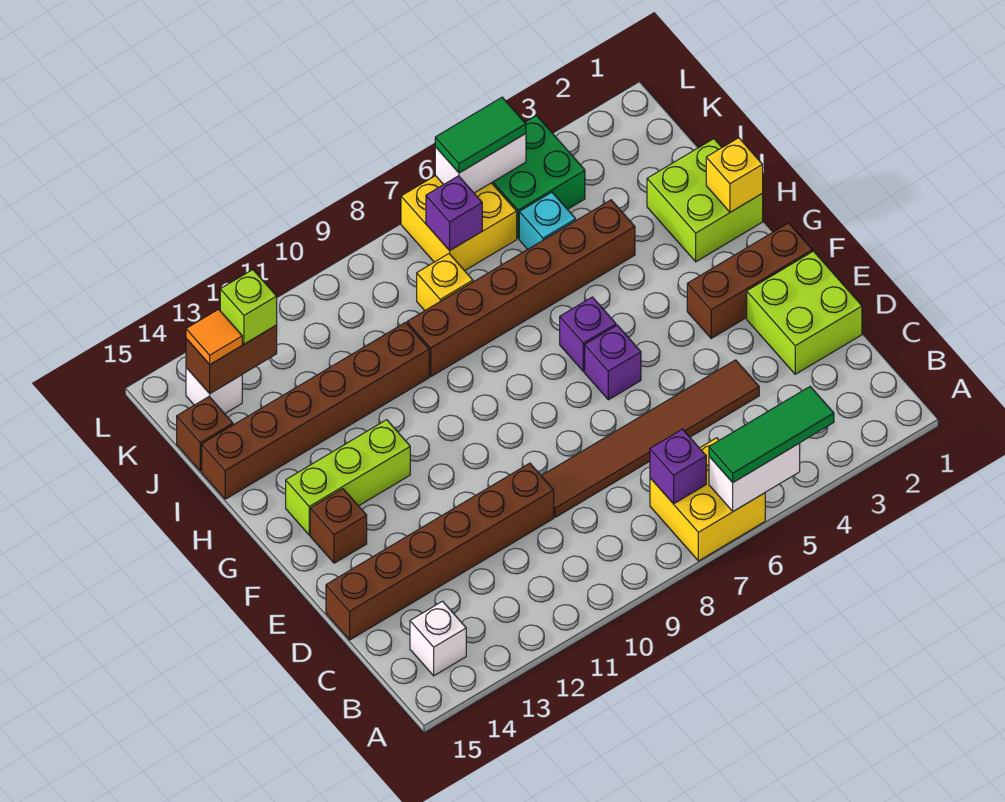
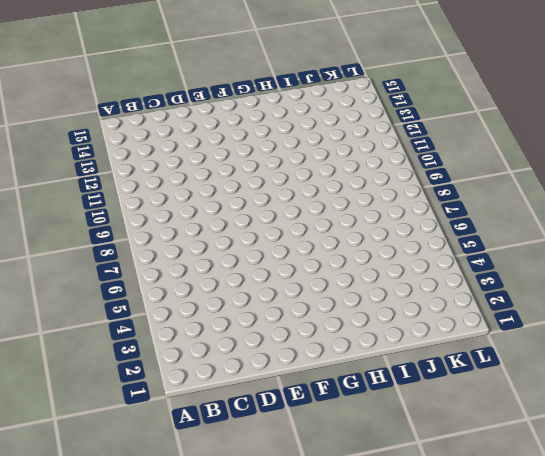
none -> yellow brick A6:B7 level 1
none -> white brick B14 level 1
none -> lime brick D1:E2 level 1

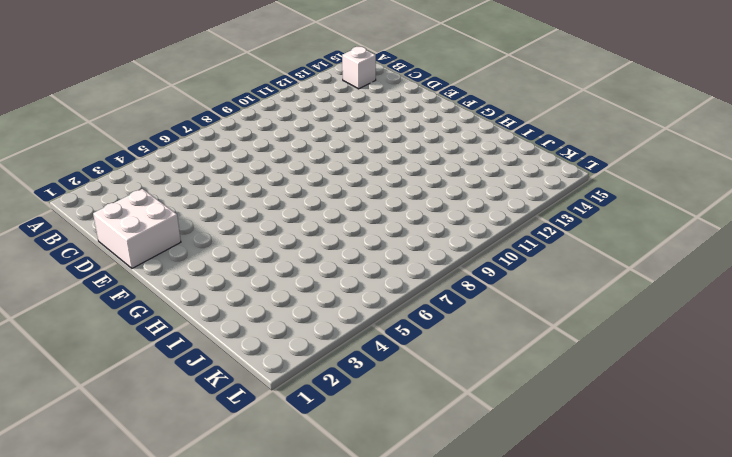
white brick D1:E2 level 1 -> lime brick D1:E2 level 1
none -> yellow brick A6:B7 level 1
none -> brown tile D4:D9 level 1
none -> brown brick D10:D15 level 1

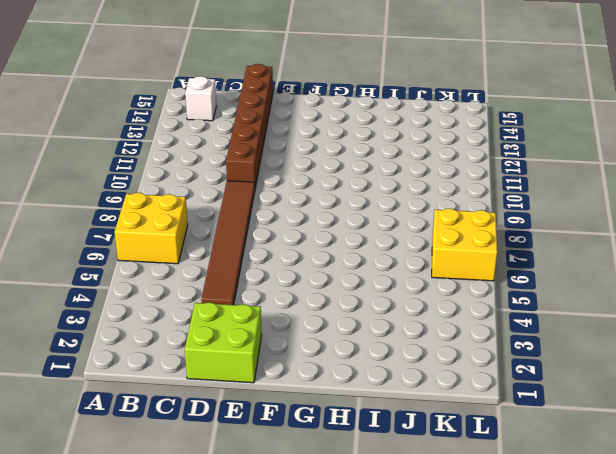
none -> brown brick F1:F3 level 1
none -> purple brick F6 level 1
none -> brown brick F14 level 1

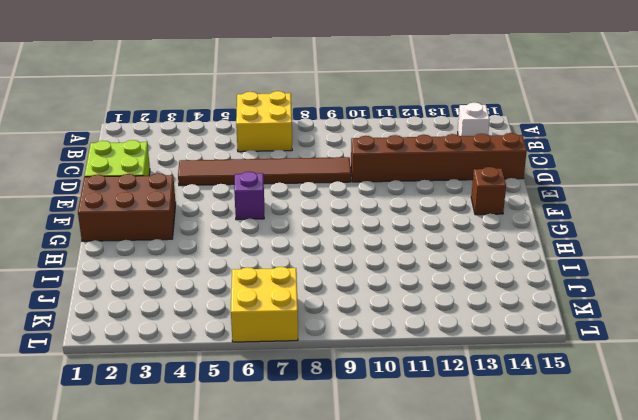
brown brick F1:G3 level 1 -> brown brick F1:F3 level 1
none -> purple brick G6 level 1
none -> lime brick G12:G14 level 1
none -> lime brick H1:I2 level 1

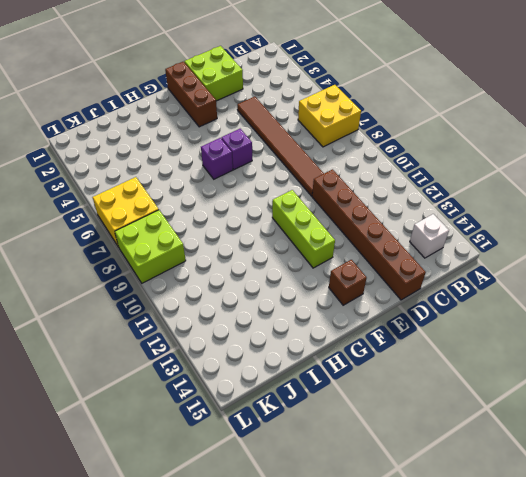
lime brick F10:F12 level 1 -> lime brick G12:G14 level 1
lime brick K8:L9 level 1 -> lime brick H1:I2 level 1
none -> brown brick I4:I9 level 1
none -> brown brick I10:I15 level 1
none -> cyan brick J5 level 1

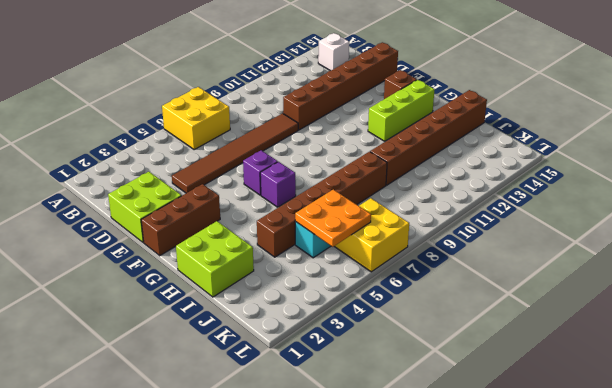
orange plate J5:K6 level 2 -> none
none -> yellow brick J8 level 1
none -> brown brick J15 level 1
none -> green brick K4:L5 level 1

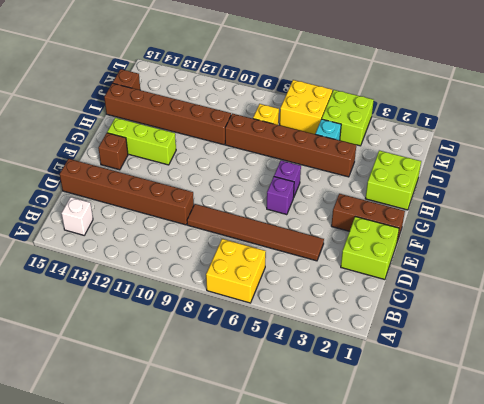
lime brick K4:L5 level 1 -> green brick K4:L5 level 1
none -> white brick K14 level 1
none -> white brick A5:A6 level 2
none -> purple brick B7 level 2

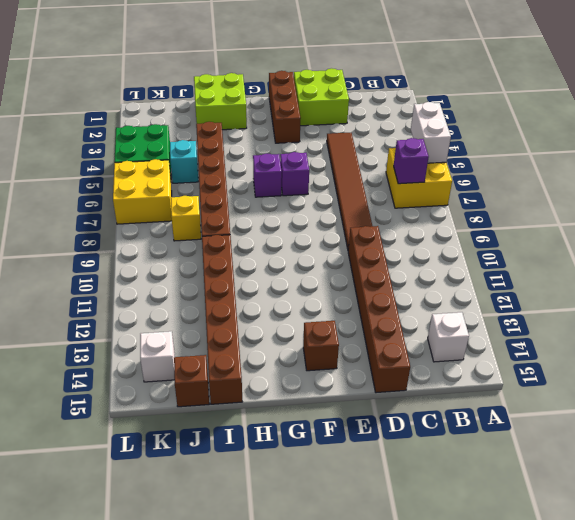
none -> lime brick G12:G14 level 1
none -> yellow brick H1 level 2
none -> purple brick K7 level 2

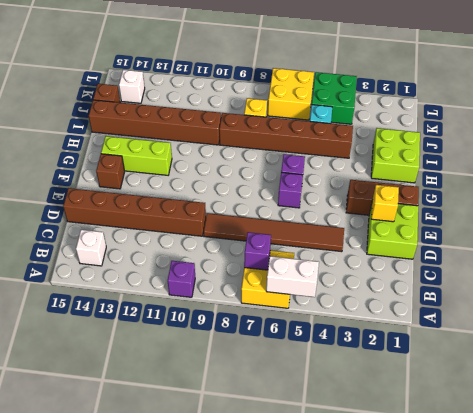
purple brick A10 level 1 -> purple brick K7 level 2
yellow brick E2 level 2 -> yellow brick H1 level 2
none -> brown brick K13:K14 level 2
none -> white brick L5:L6 level 2
none -> green tile A4:A6 level 3

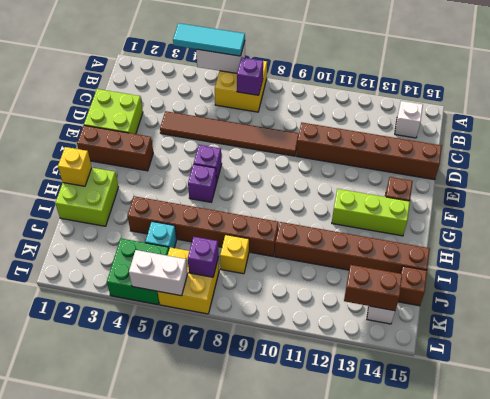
cyan tile A4:A6 level 3 -> green tile A4:A6 level 3
none -> lime brick K13 level 3
none -> orange tile K14 level 3
none -> green tile L5:L6 level 3

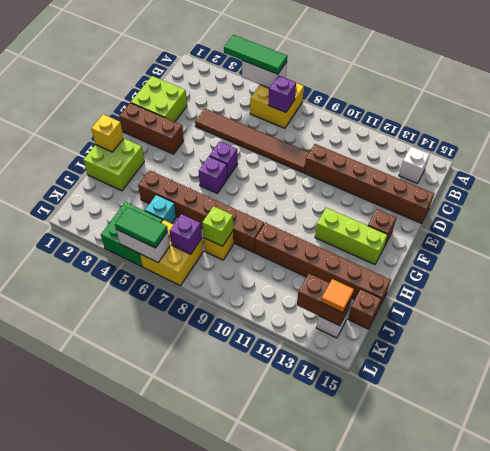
lime brick J8 level 2 -> lime brick K13 level 3

